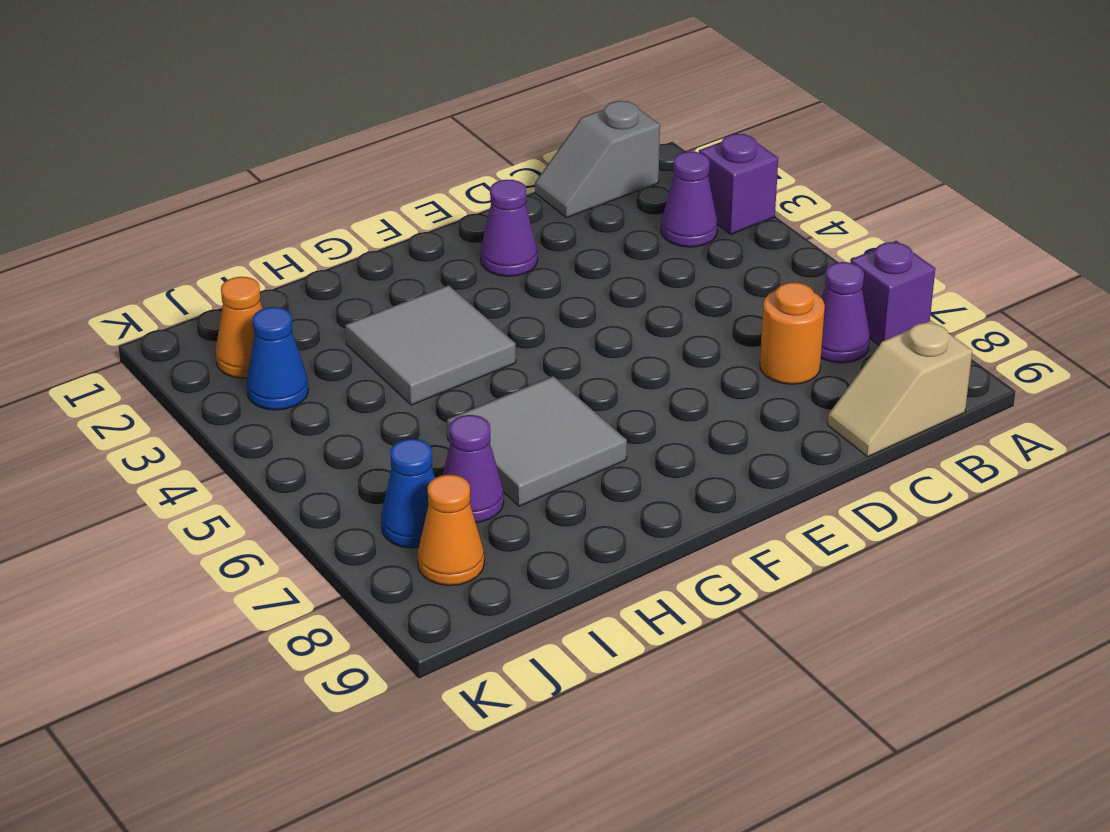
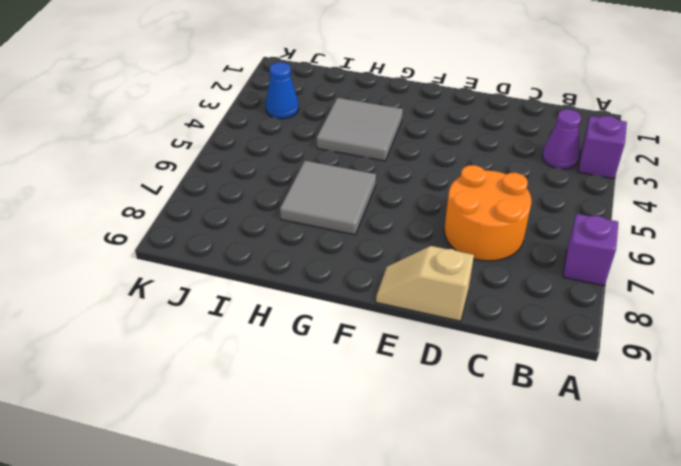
orange round brick C6:D7 level 1 -> orange round brick C7 level 1
tan slope D9:E9 level 1 top D -> tan slope B9:C9 level 1 top B
none -> grey slope B1:C1 level 1 top B
none -> purple cone B7 level 1
none -> purple cone E2 level 1

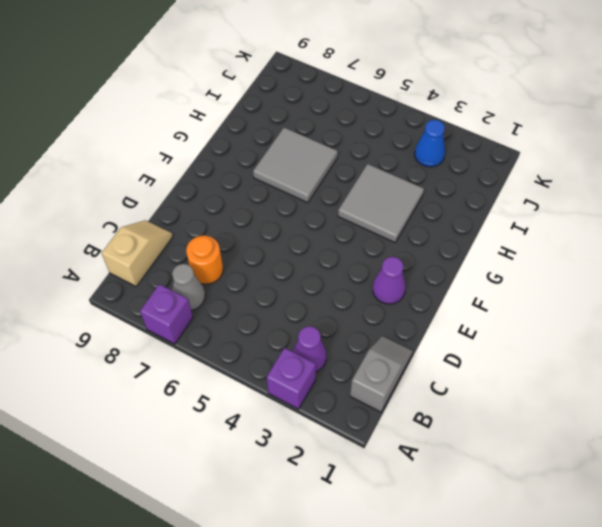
grey cone B7 level 1 -> purple cone B7 level 1
none -> purple cone I7 level 1
none -> orange cone J2 level 1
none -> blue cone J7 level 1

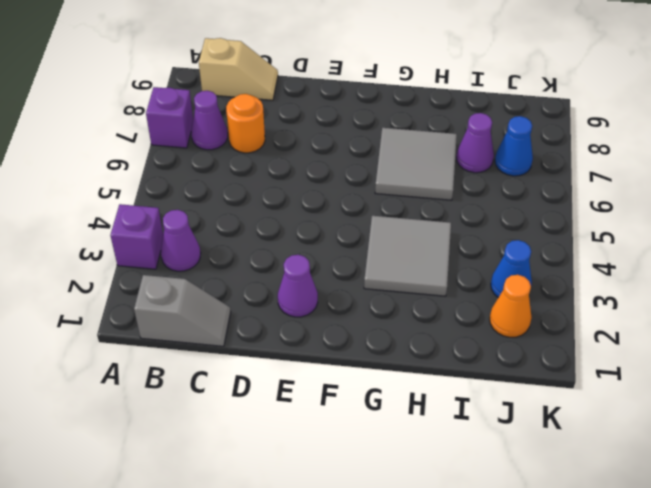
none -> orange cone J8 level 1

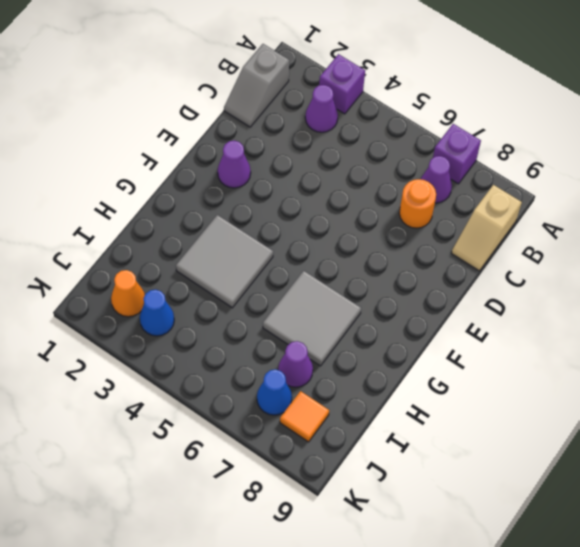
orange tile J8 level 1 -> orange cone J8 level 1

